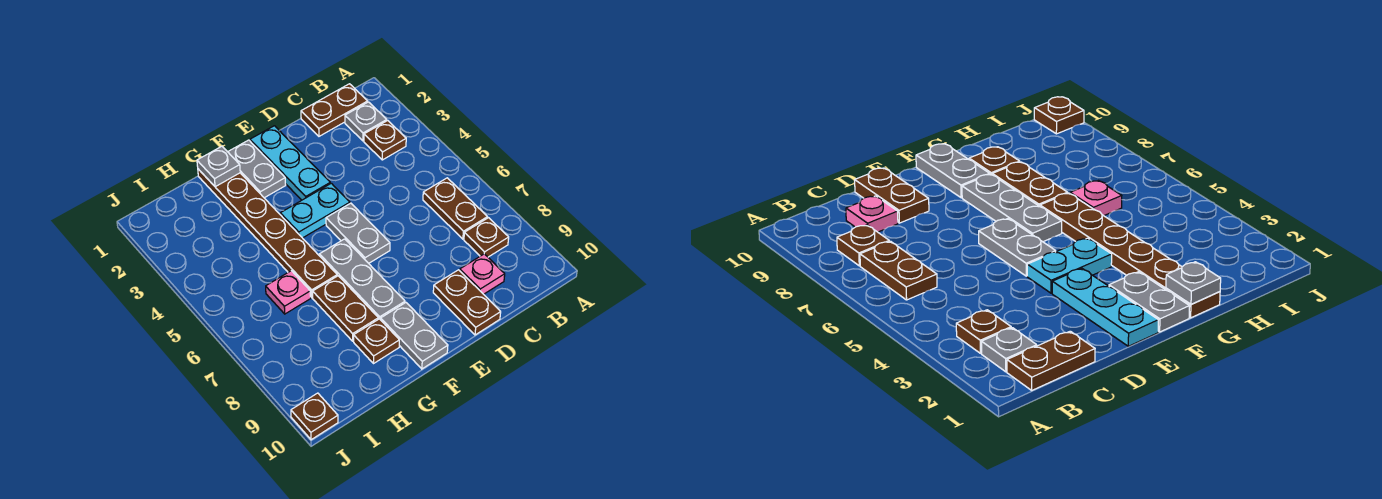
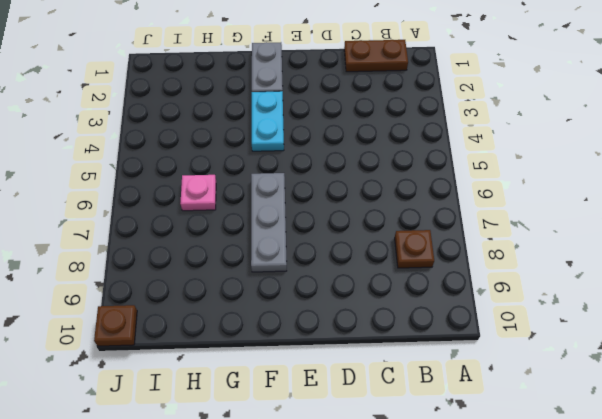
cyan plate F3:F4 level 1 -> cyan plate E4:F4 level 1
none -> grey plate B2 level 1
none -> brown plate B3 level 1
none -> brown plate B6:B7 level 1

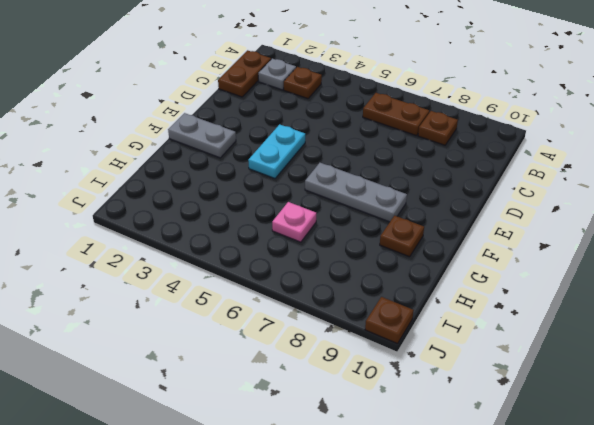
none -> pink plate C9 level 1
none -> brown plate D9:D10 level 1
none -> cyan plate E1:E3 level 1

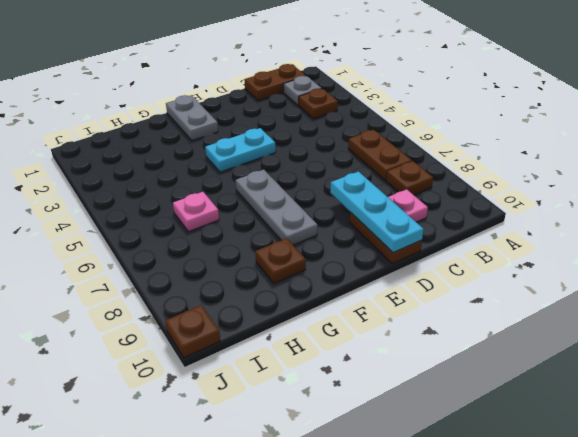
cyan plate D8:D10 level 2 -> cyan plate E1:E3 level 1
none -> grey plate E5:E6 level 1
none -> grey plate F9:F10 level 1
none -> brown plate G1:G6 level 1

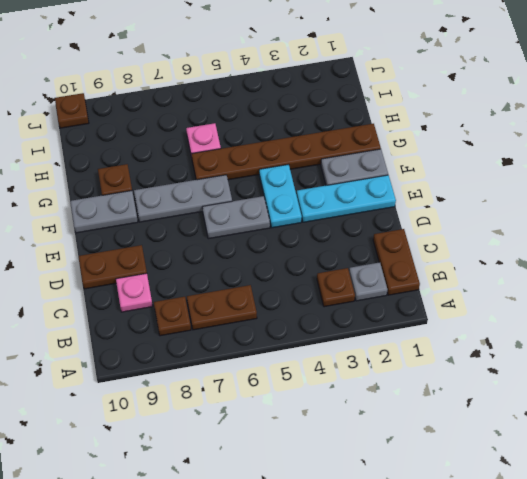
none -> brown plate G7:G8 level 1
none -> grey plate G1 level 2

